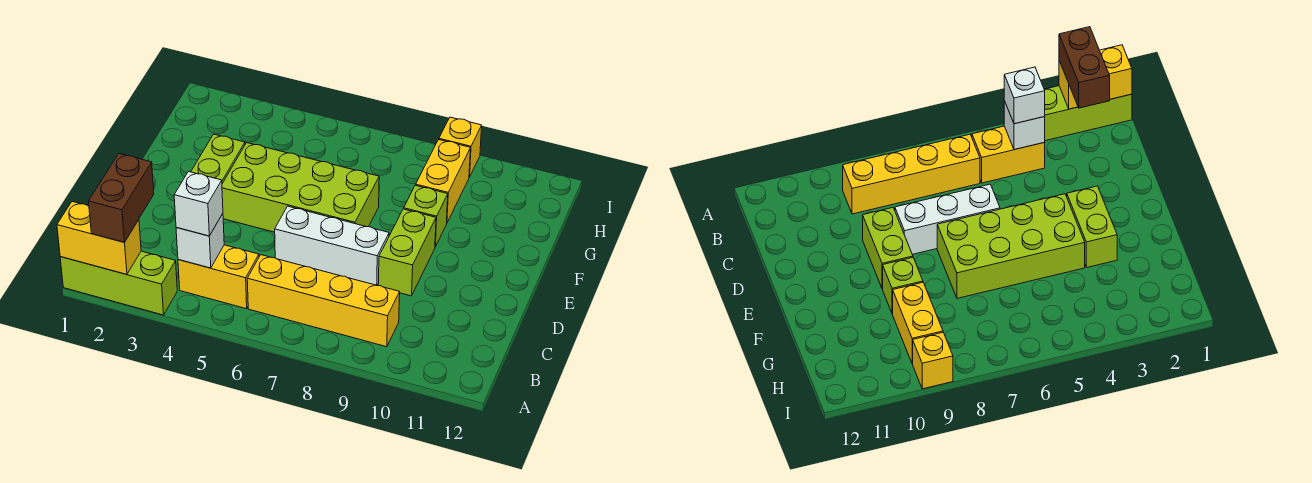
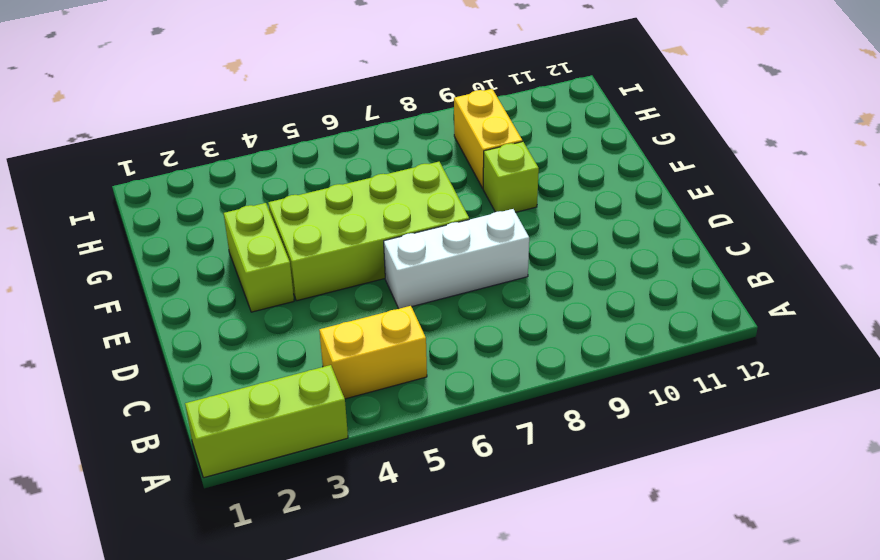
none -> yellow brick B6:B9 level 1
none -> lime brick D9:E9 level 1
none -> yellow brick I9 level 1

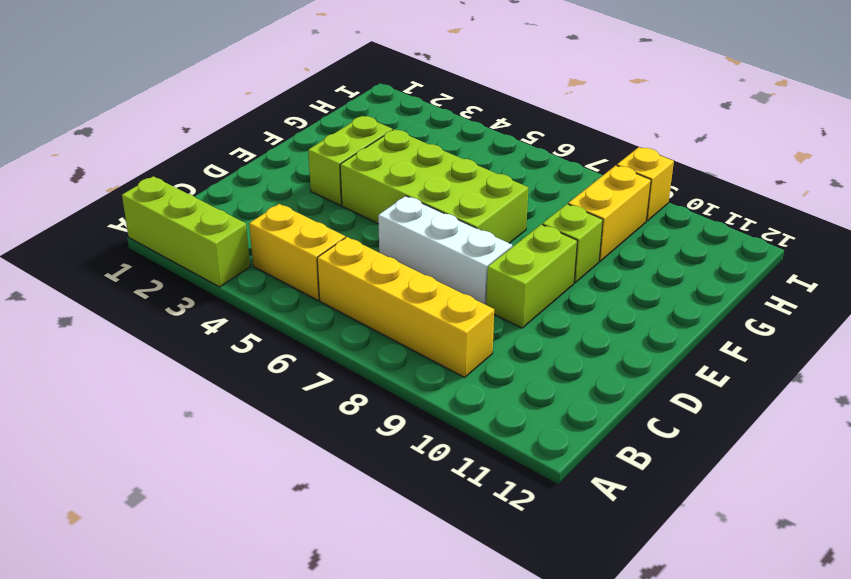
none -> yellow brick A1:A2 level 2
none -> white brick B4 level 2
none -> brown brick A2:B2 level 3

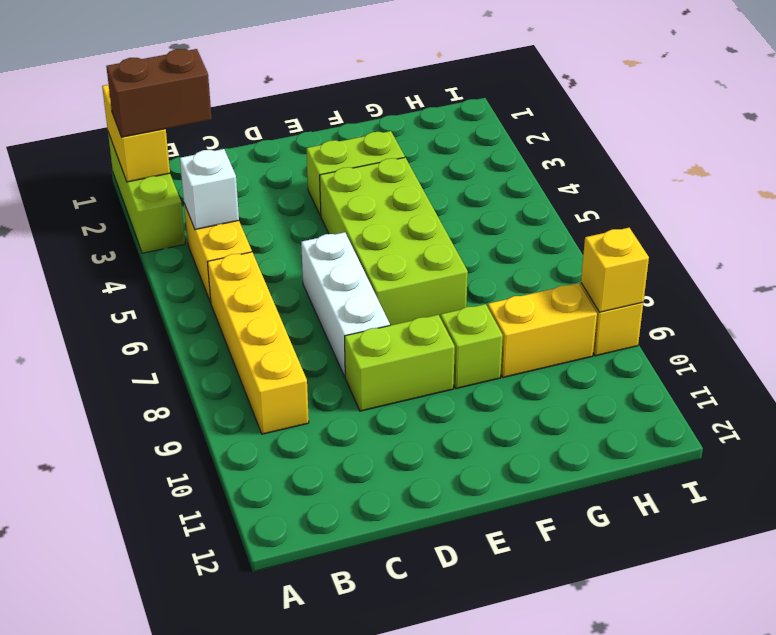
yellow brick I9 level 2 -> none
none -> white brick B4 level 3

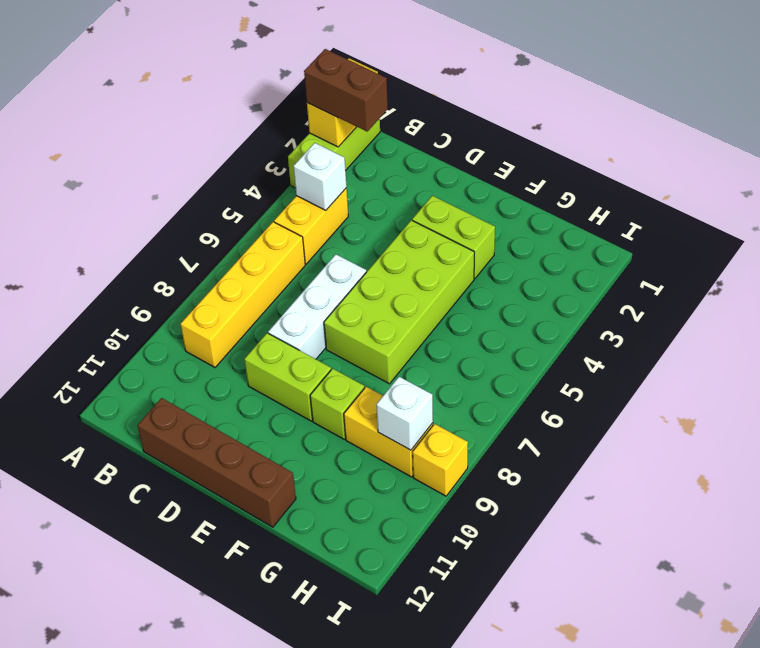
brown brick C12:F12 level 1 -> none
white brick H9 level 2 -> white brick B4 level 3

